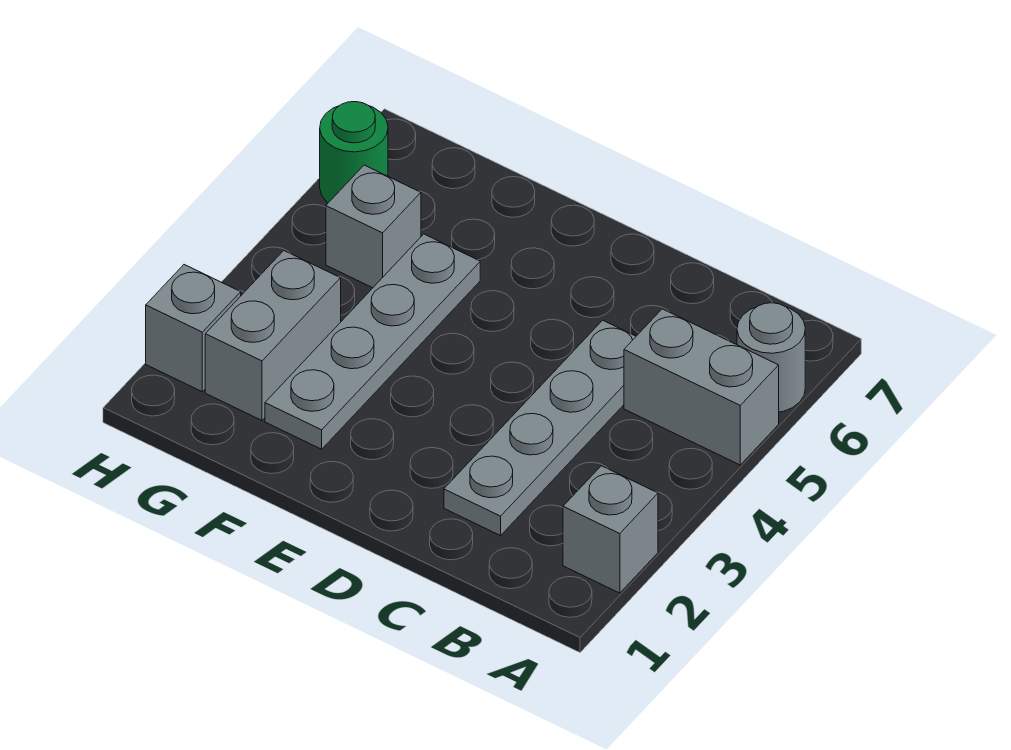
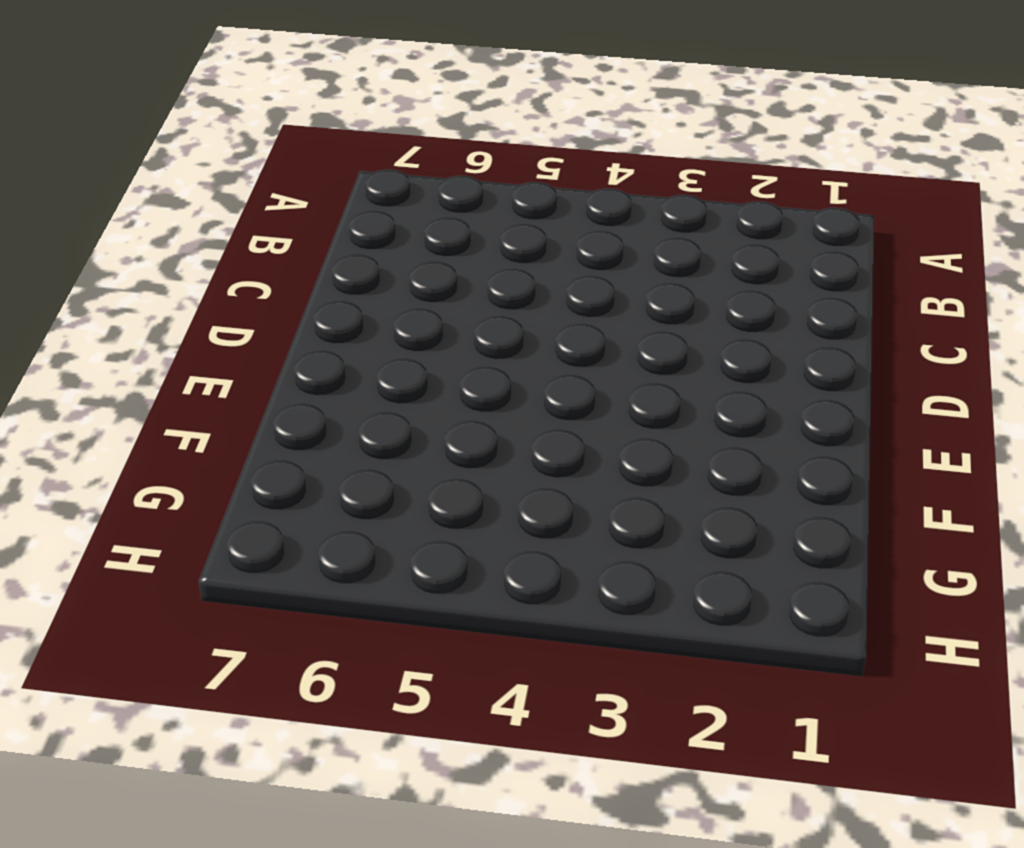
none -> grey brick A2 level 1
none -> grey brick A5:B5 level 1

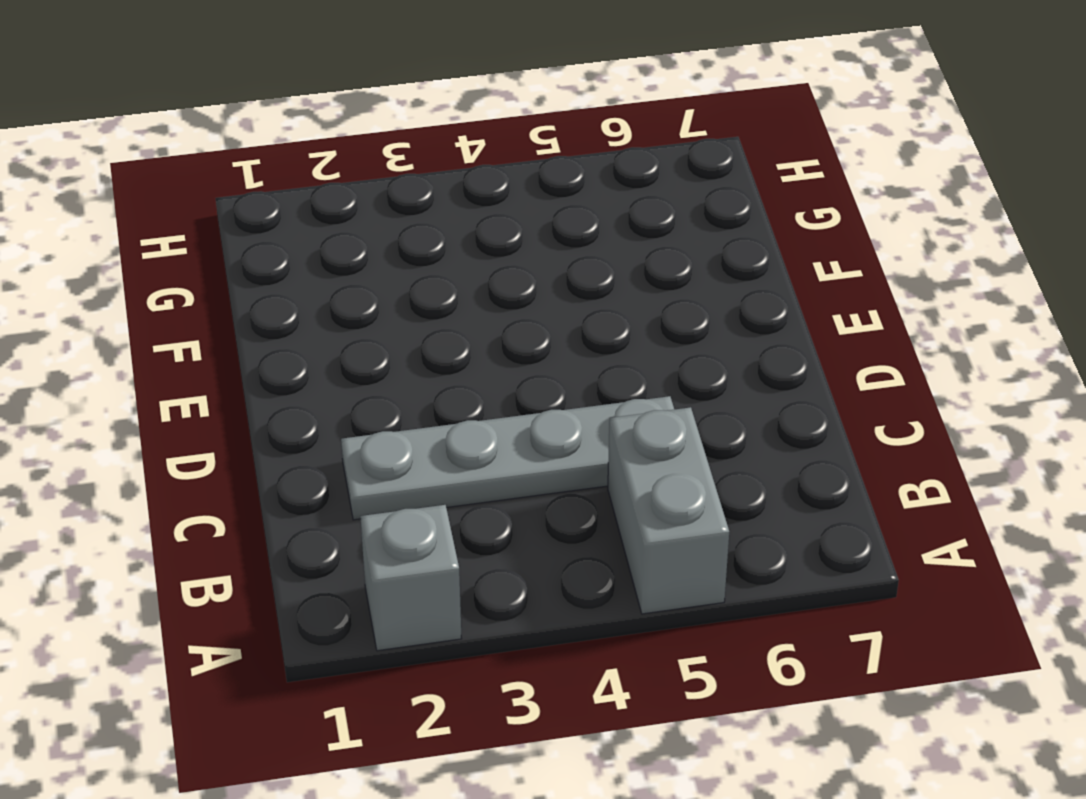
none -> grey round brick A6 level 1
none -> grey plate F2:F5 level 1

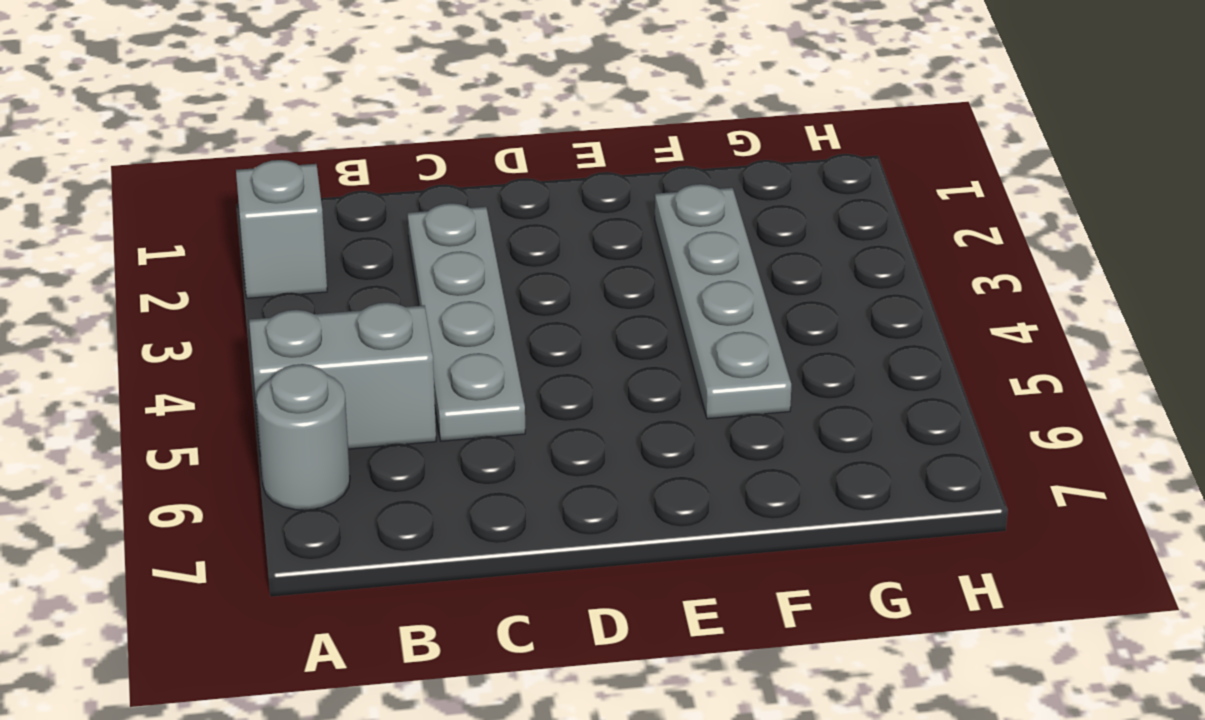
none -> grey brick G2:G3 level 1
none -> grey brick G5 level 1

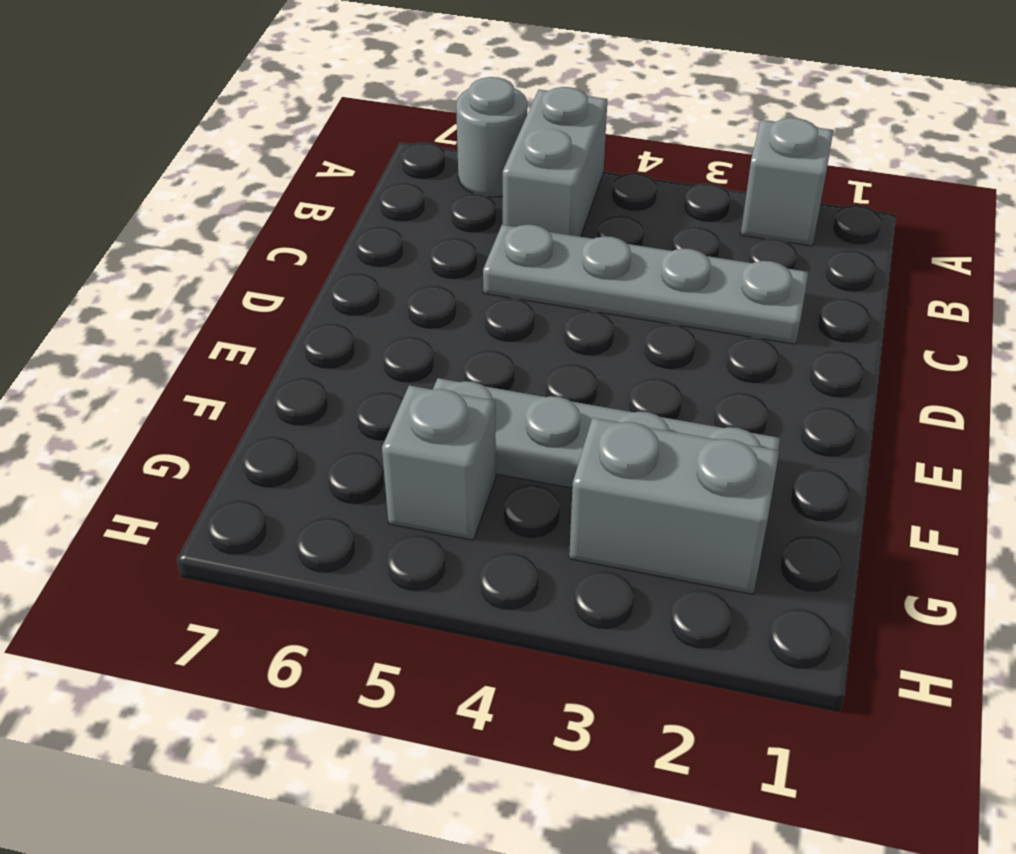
none -> grey brick H2 level 1
none -> green round brick H6 level 1

